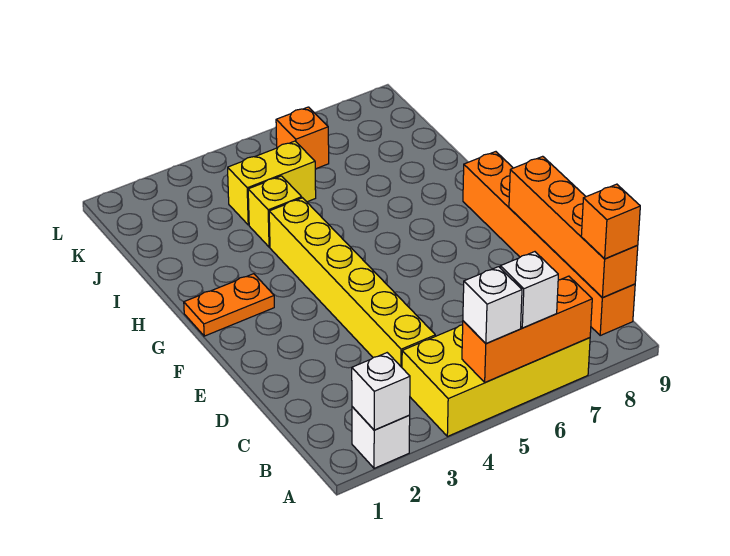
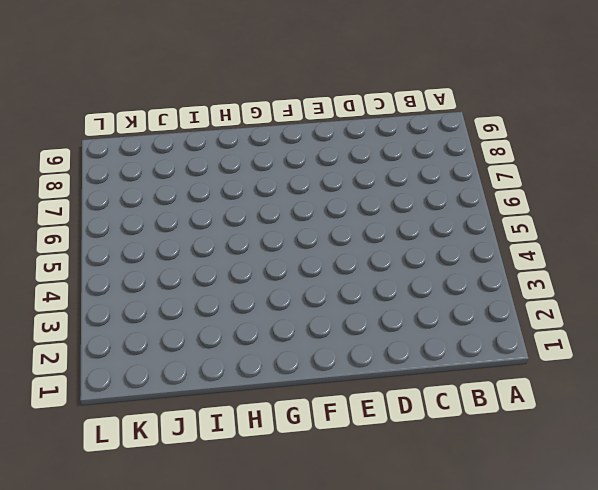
none -> white brick A2 level 1
none -> yellow brick A4:B7 level 1
none -> orange brick B9:G9 level 1

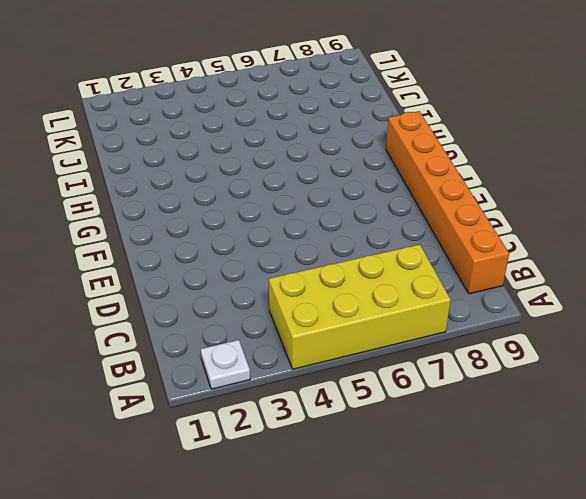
white plate A2 level 1 -> white brick A2 level 1
none -> yellow brick C4:H4 level 1
none -> orange plate G1:G2 level 1
none -> yellow brick I4 level 1

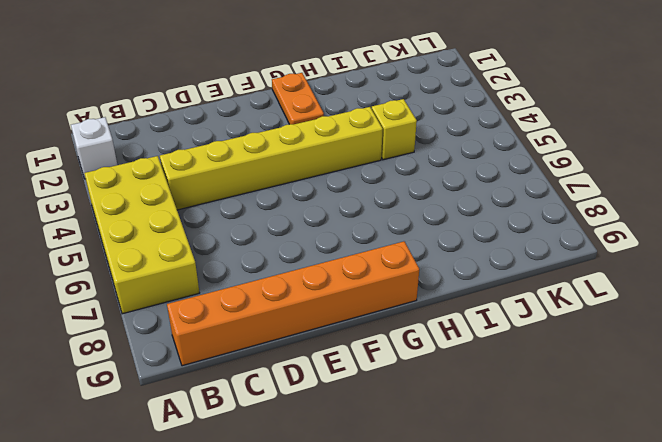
none -> yellow brick J4:J5 level 1
none -> orange brick K6 level 1
none -> white brick A2 level 2

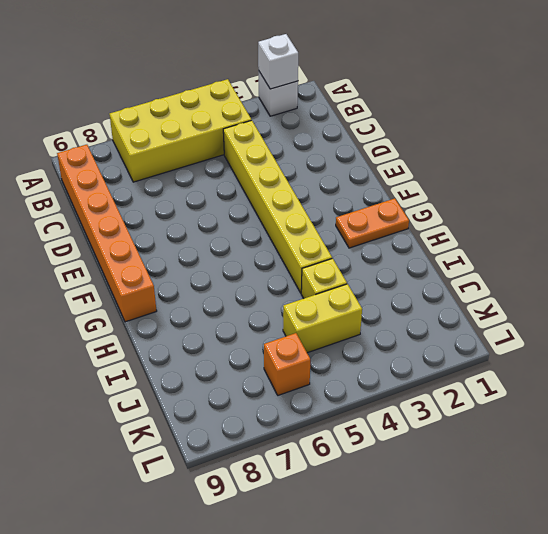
none -> orange brick A5:A7 level 2
none -> orange brick B9:E9 level 2
none -> white brick A5 level 3

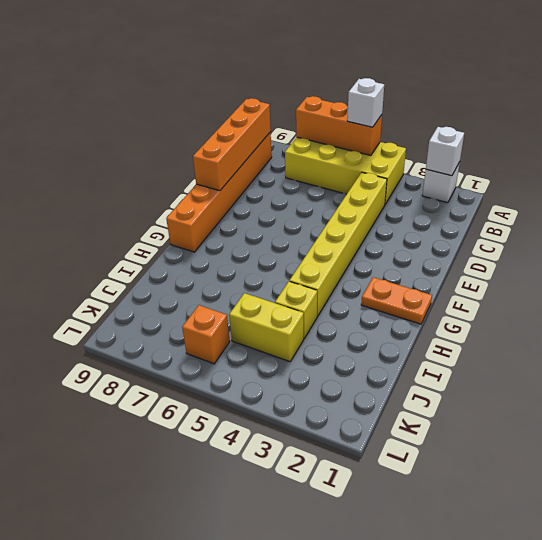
none -> white brick A6 level 3
none -> orange brick B9 level 3

